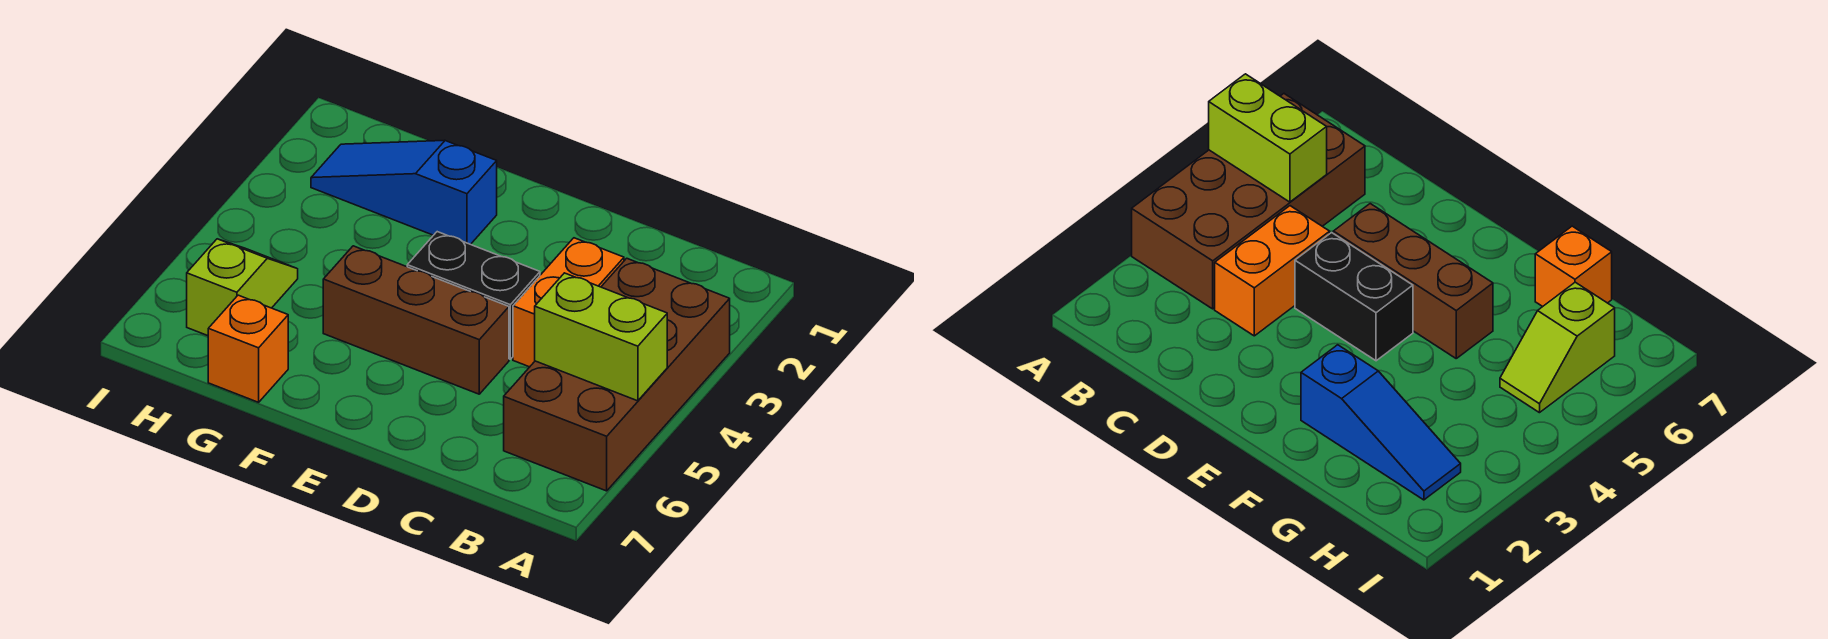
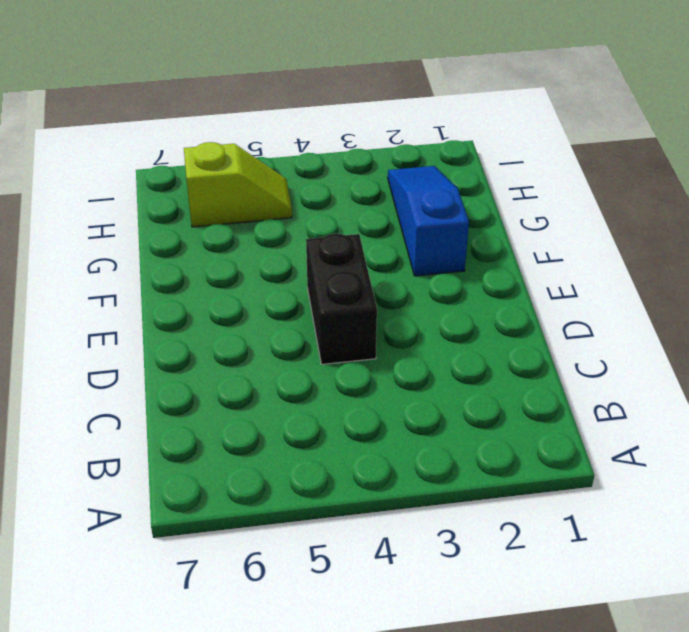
none -> brown brick A3:B6 level 1
none -> orange brick C3:C4 level 1

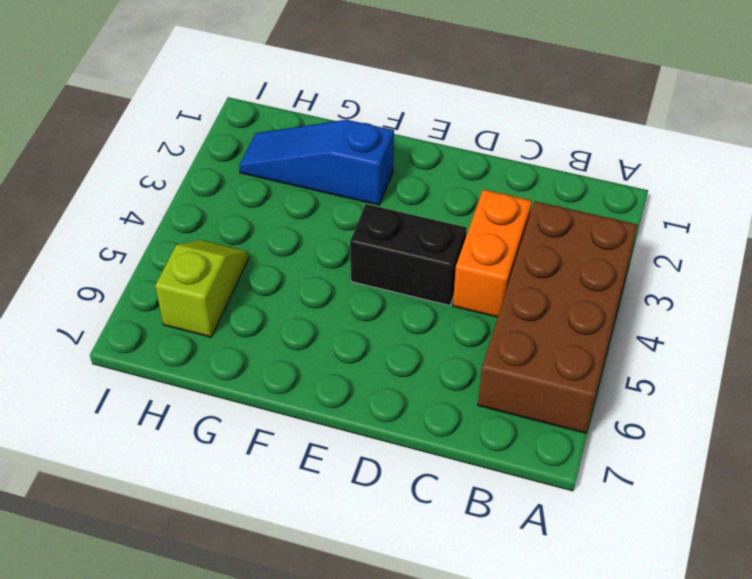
none -> brown brick D5:F5 level 1
none -> orange brick G7 level 1

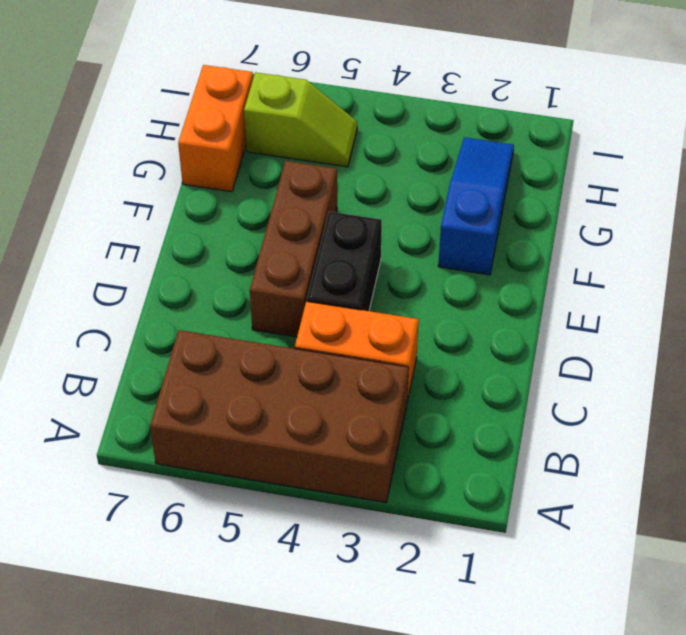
orange brick G7:H7 level 1 -> orange brick G7 level 1
none -> lime brick A5:B5 level 2

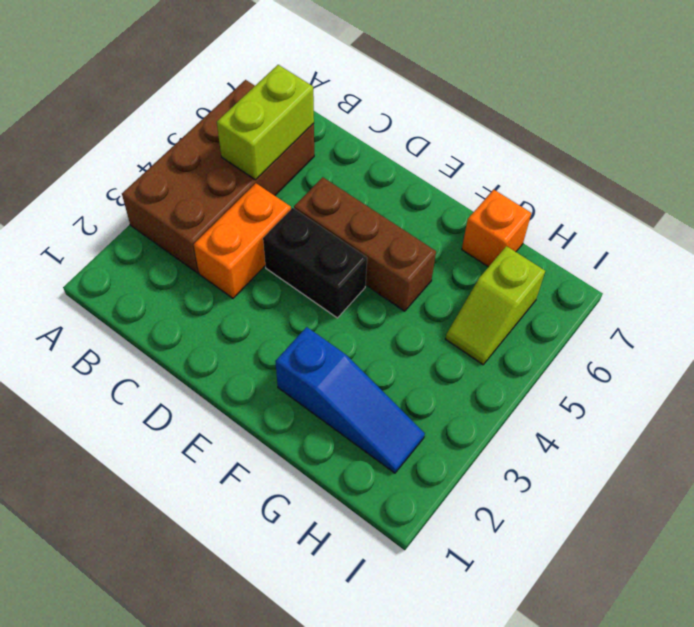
lime brick B5:B6 level 2 -> lime brick A5:B5 level 2

